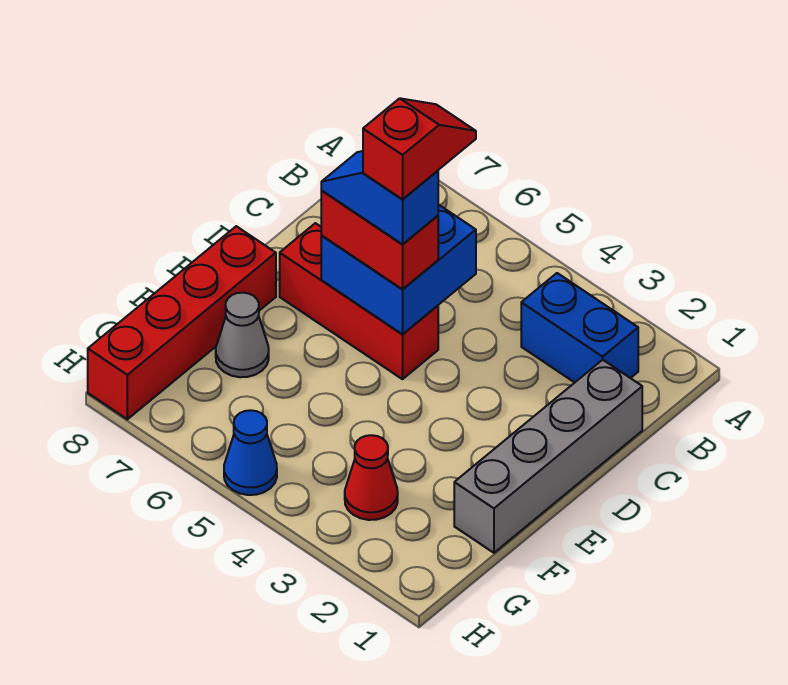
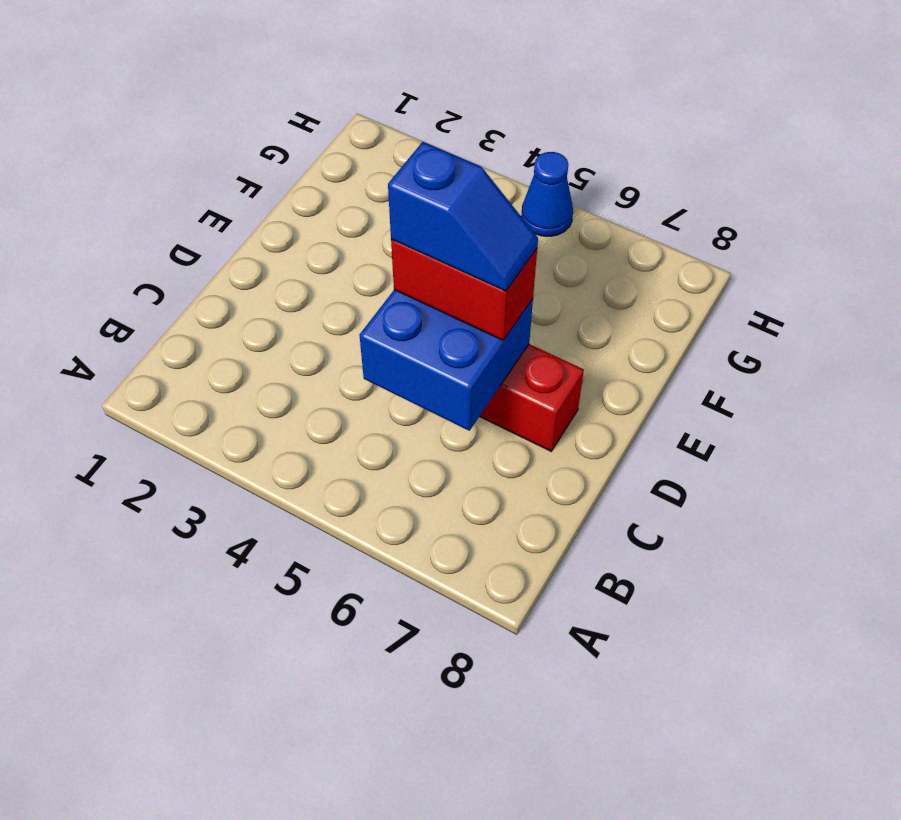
none -> blue brick B2:B3 level 1
none -> grey brick C1:F1 level 1

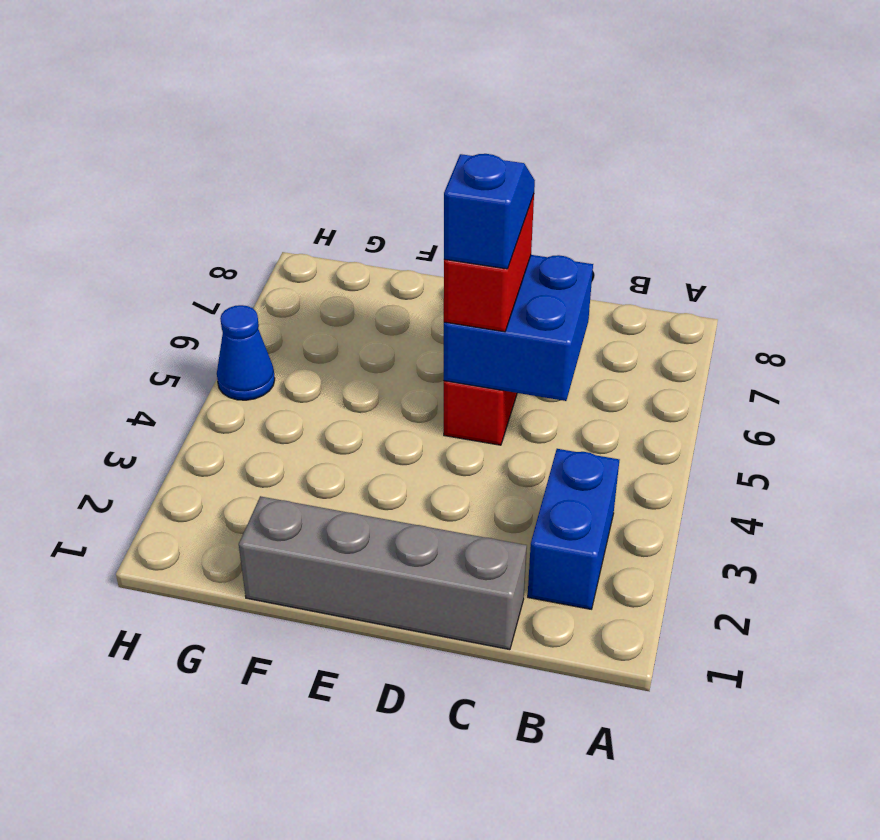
none -> red brick E8:H8 level 1
none -> grey cone F7 level 1

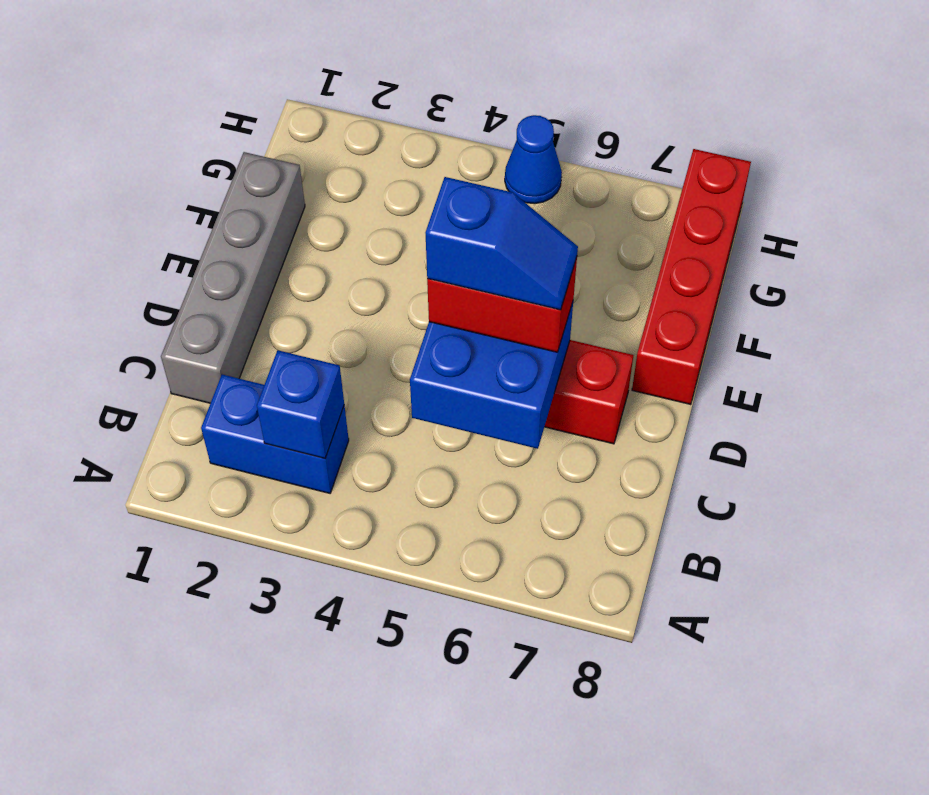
blue brick B3 level 2 -> none
none -> grey cone F7 level 1
none -> red cone G3 level 1

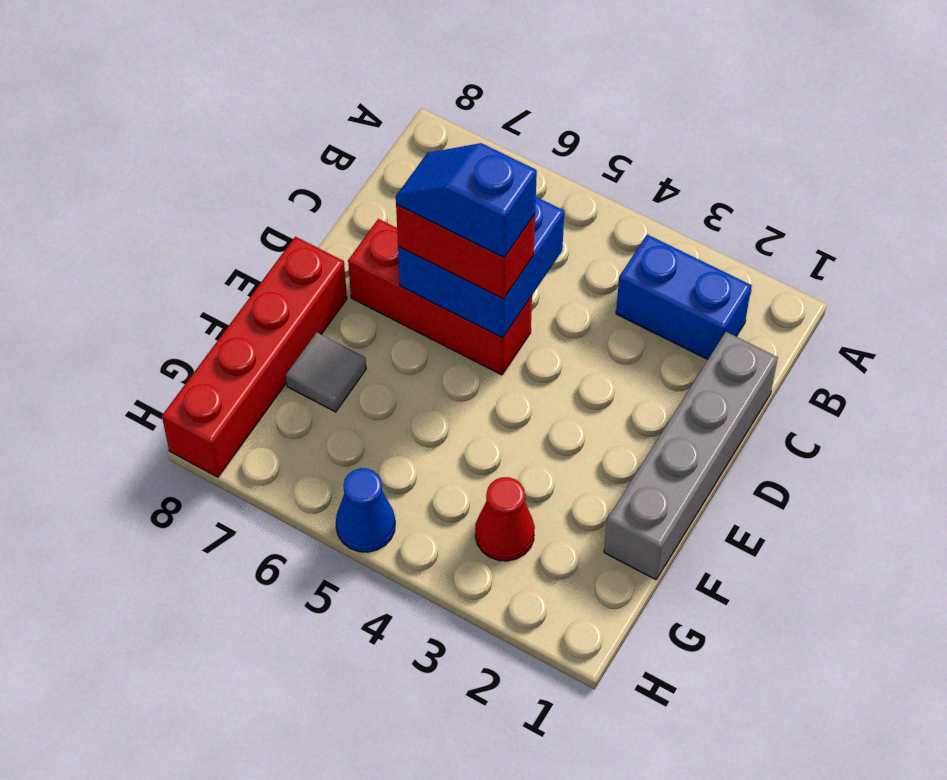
grey tile F7 level 1 -> grey cone F7 level 1
none -> red slope C5:D5 level 5 top D

